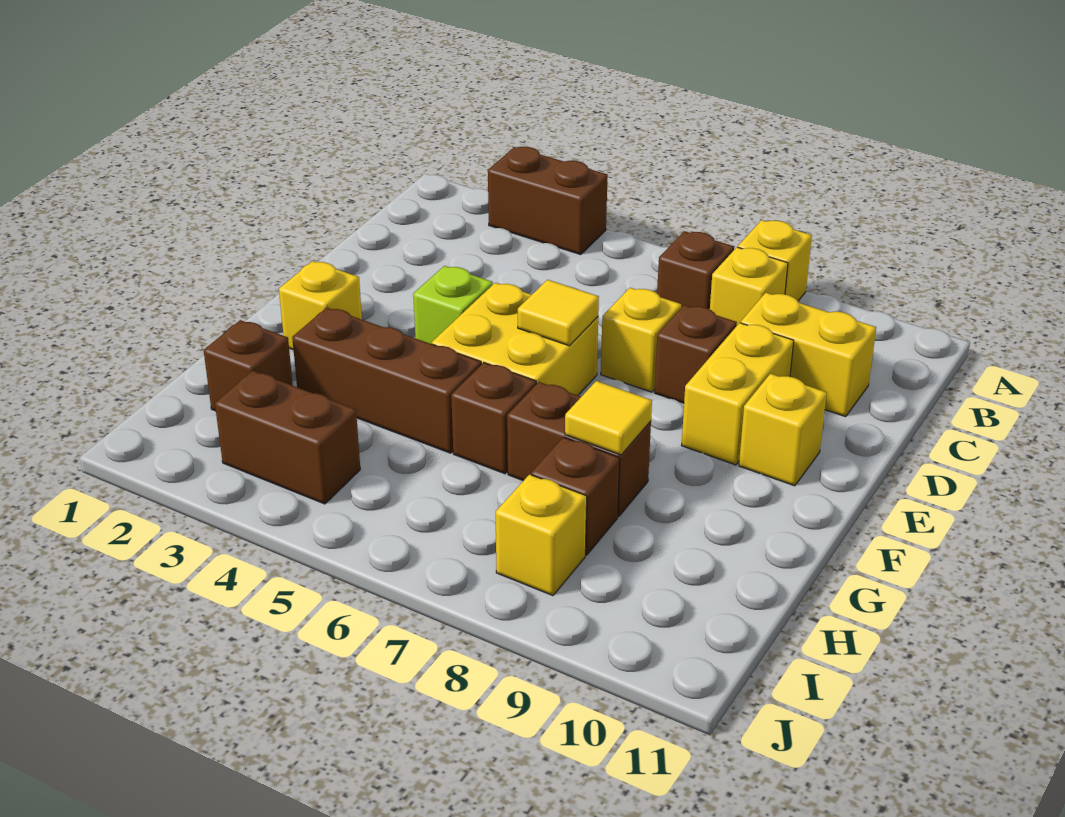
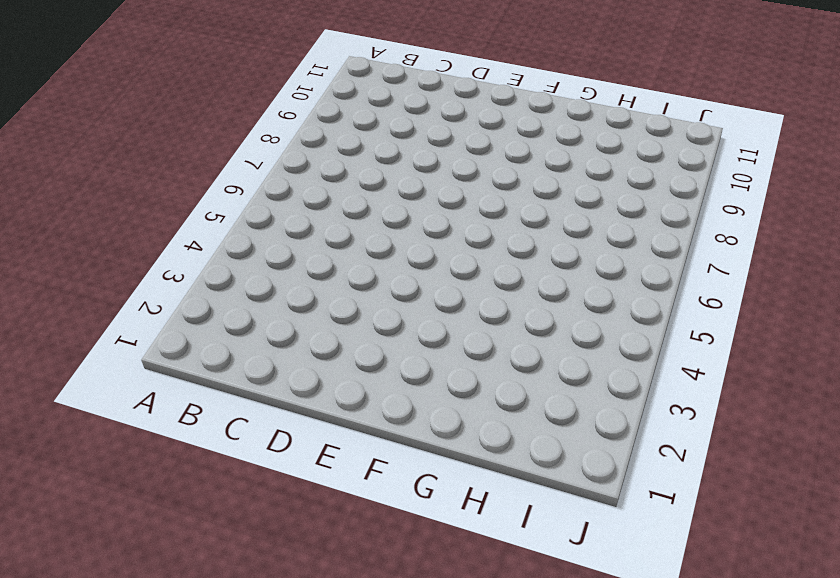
none -> brown brick A3:A4 level 1
none -> yellow brick A8 level 1
none -> brown brick B7 level 1

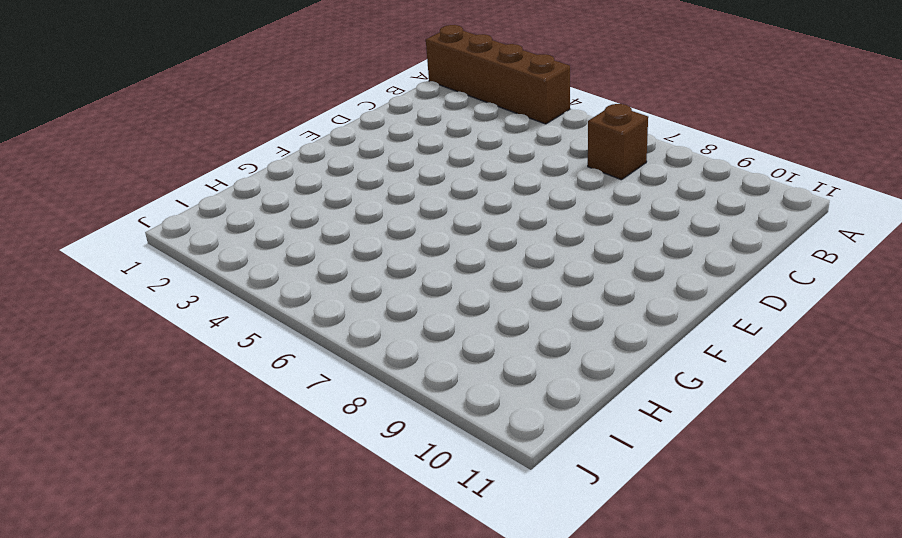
brown brick A1:A4 level 1 -> brown brick A3:A4 level 1
none -> yellow brick A8 level 1
none -> yellow brick B8 level 1
none -> yellow brick C9:C10 level 1

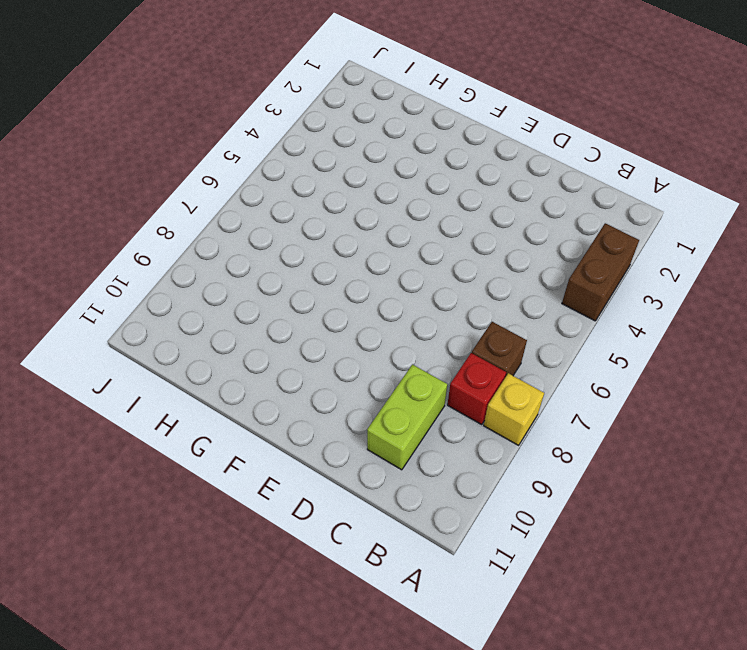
red brick B8 level 1 -> yellow brick B8 level 1
lime brick C9:C10 level 1 -> yellow brick C9:C10 level 1
none -> yellow brick D7 level 1
none -> brown brick D8 level 1
none -> yellow brick D9:E9 level 1

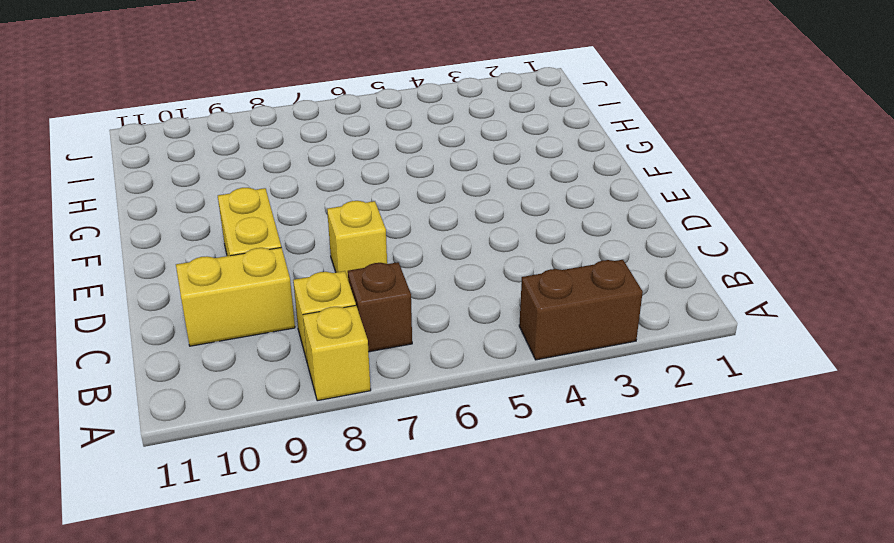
none -> brown brick D8 level 1
none -> lime brick E4 level 1
none -> yellow brick E5:F6 level 1

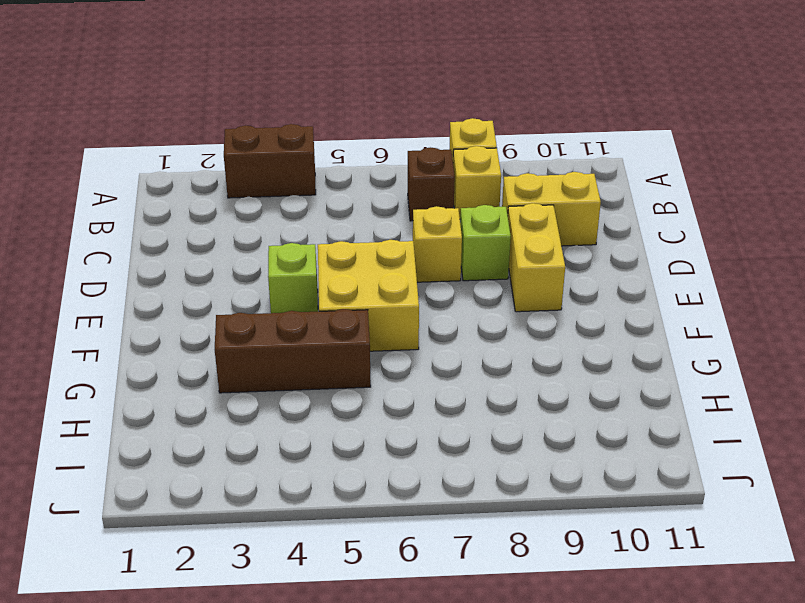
lime brick D8 level 1 -> brown brick D8 level 1
none -> yellow brick E10 level 1
none -> yellow brick F2 level 1
none -> brown brick G6 level 1

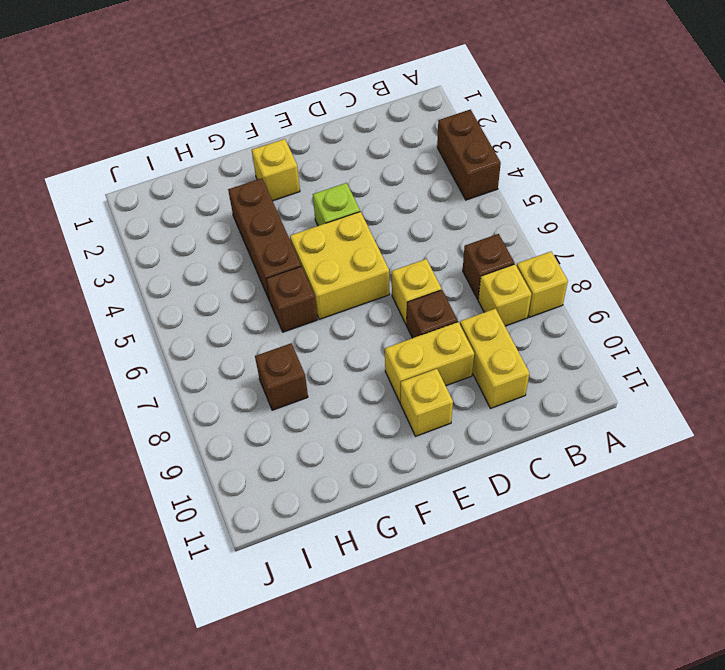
none -> brown brick G7:G8 level 1
none -> brown brick H2 level 1
none -> brown brick I3:I4 level 1

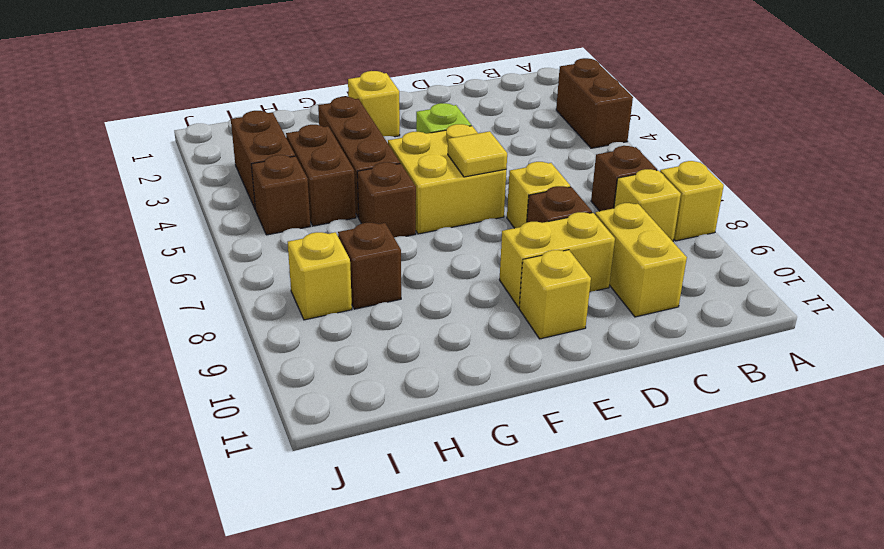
brown brick H4:H5 level 1 -> brown brick G7:G8 level 1
brown brick I5 level 1 -> brown brick H2 level 1
none -> yellow tile G8 level 2

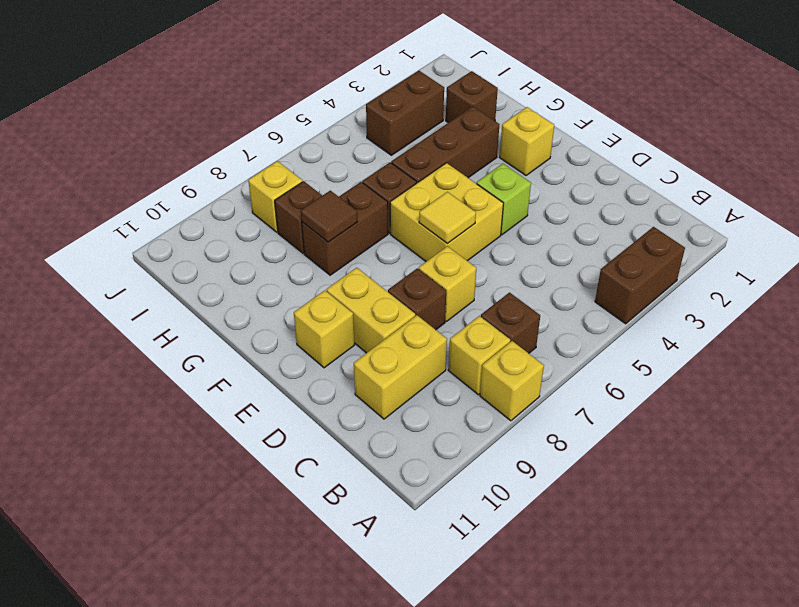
brown tile G8 level 2 -> yellow tile G8 level 2

